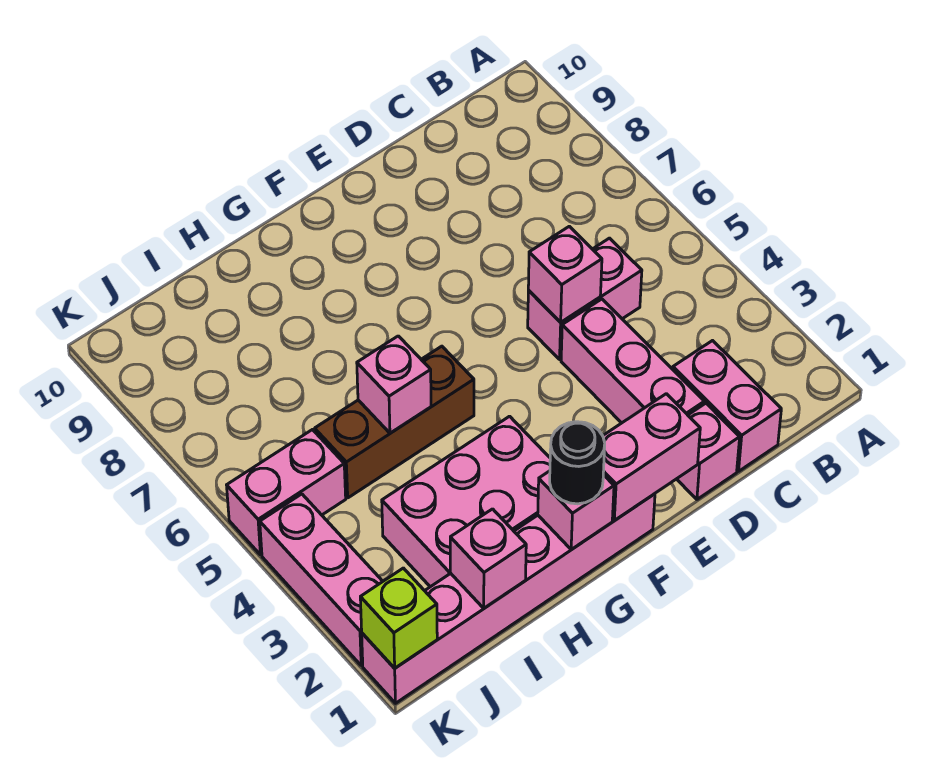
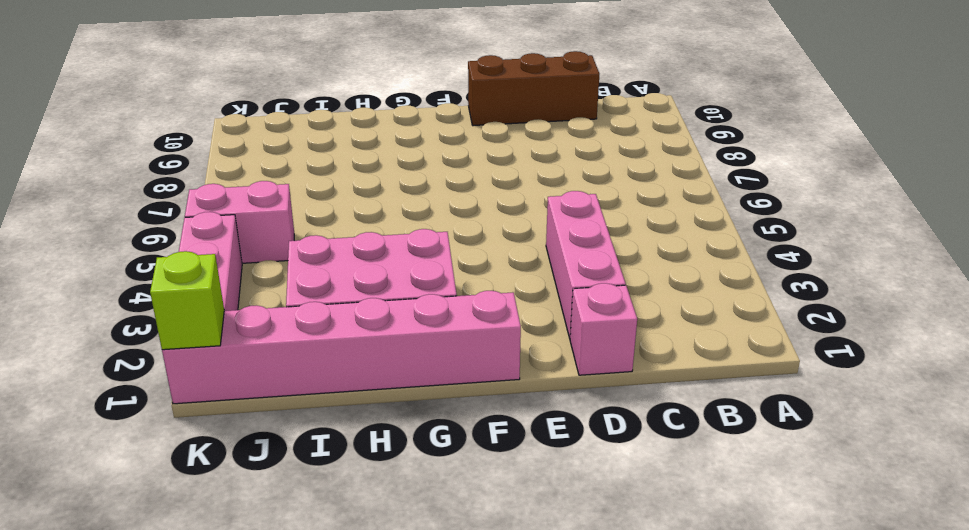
brown brick C10:E10 level 1 -> brown brick G5:I5 level 1
none -> pink brick C1:C2 level 1
none -> pink brick C5:D5 level 1
none -> pink brick D5 level 2

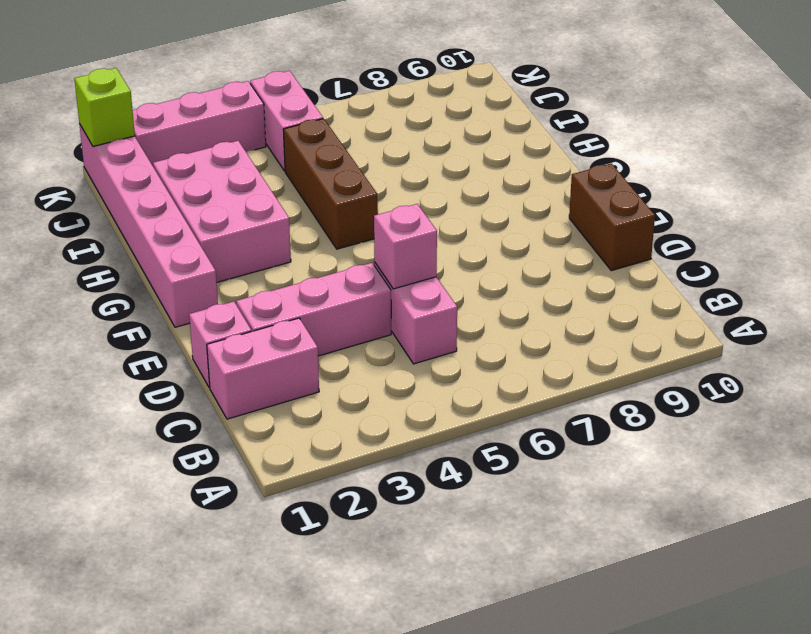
brown brick D10:E10 level 1 -> none
none -> pink brick E1:F1 level 2
none -> pink brick G1 level 2
none -> pink brick H5 level 2

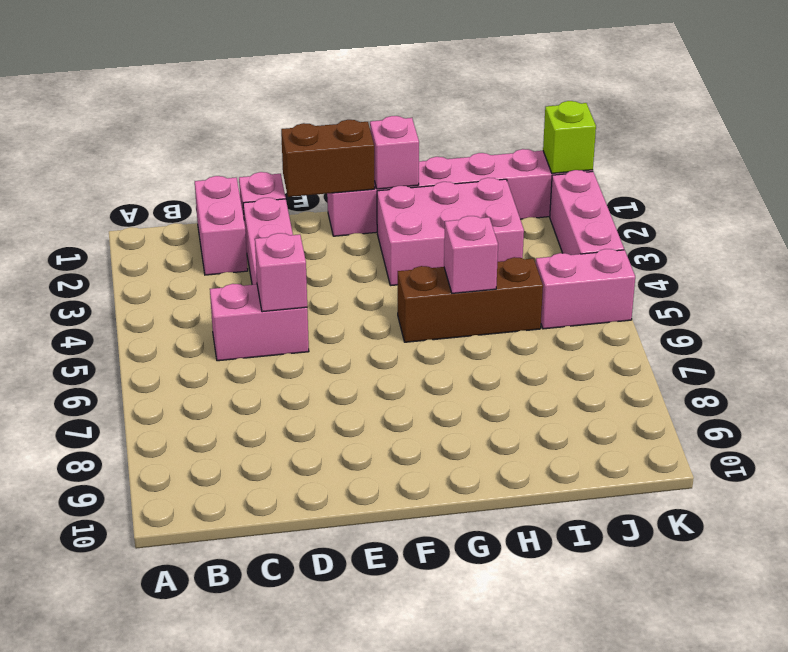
brown brick E1:F1 level 2 -> pink brick E1:F1 level 2
none -> pink brick I1 level 2
none -> black round brick G1 level 3

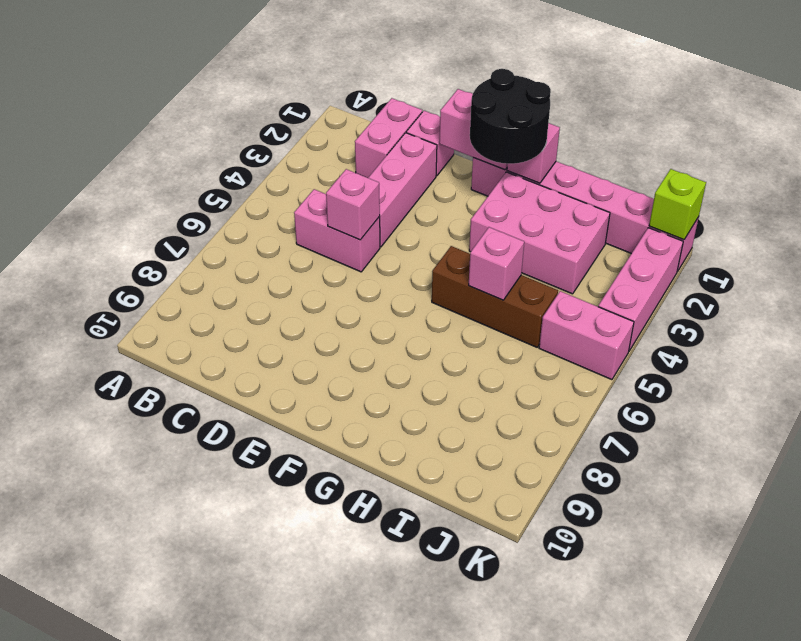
black round brick F1:G2 level 3 -> black round brick G1 level 3
none -> pink brick I1 level 2

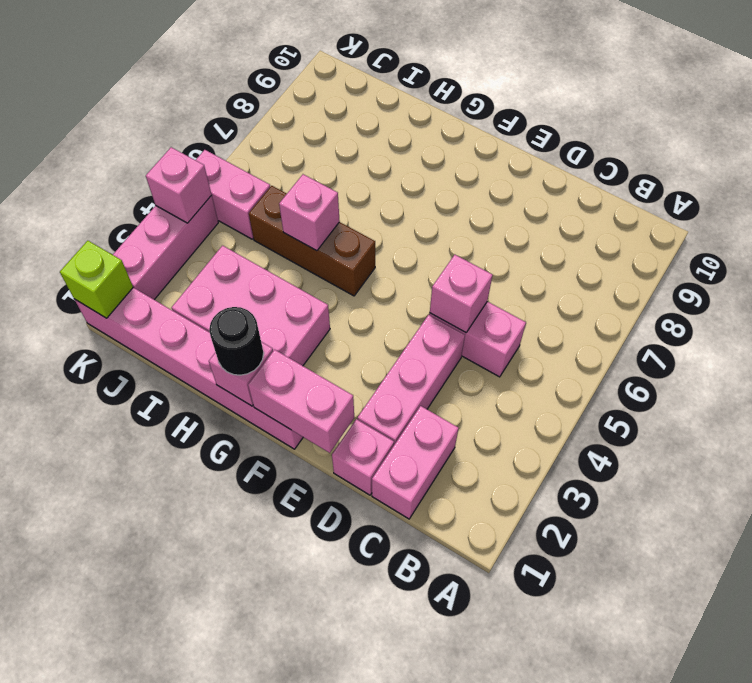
pink brick K4 level 2 -> pink brick I1 level 2

